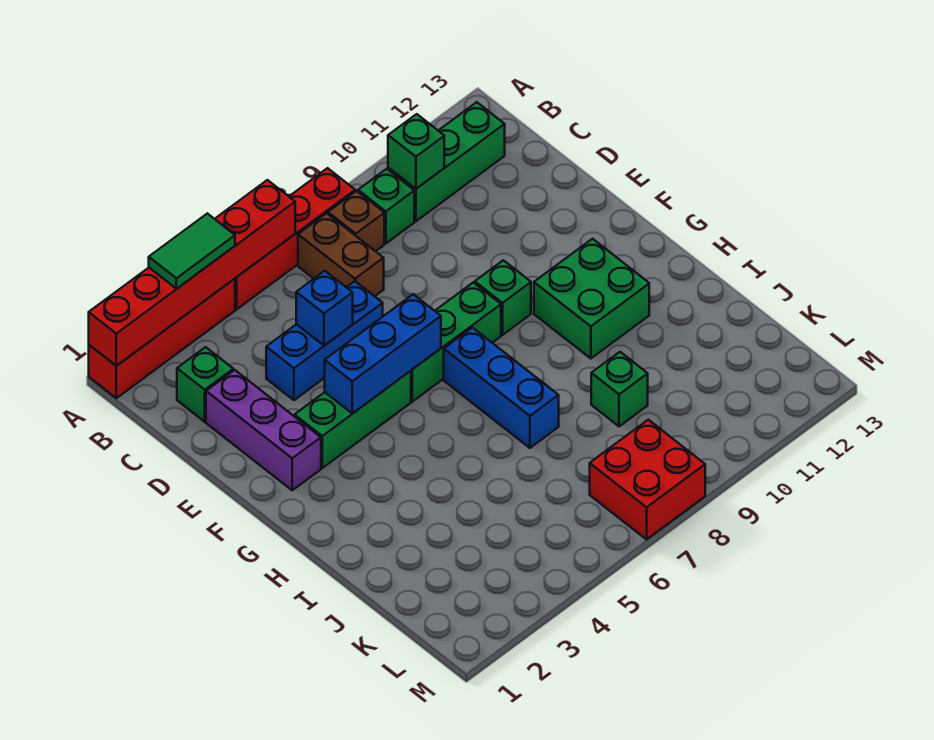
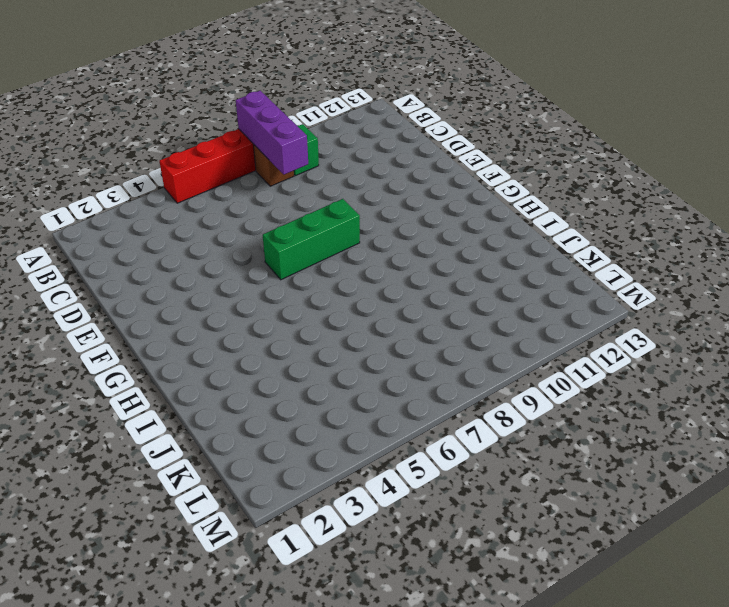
purple brick A8:C8 level 2 -> purple brick D2:F2 level 1
none -> red brick A1:A4 level 1
none -> brown brick B7:C7 level 1
none -> green brick B10:B12 level 1

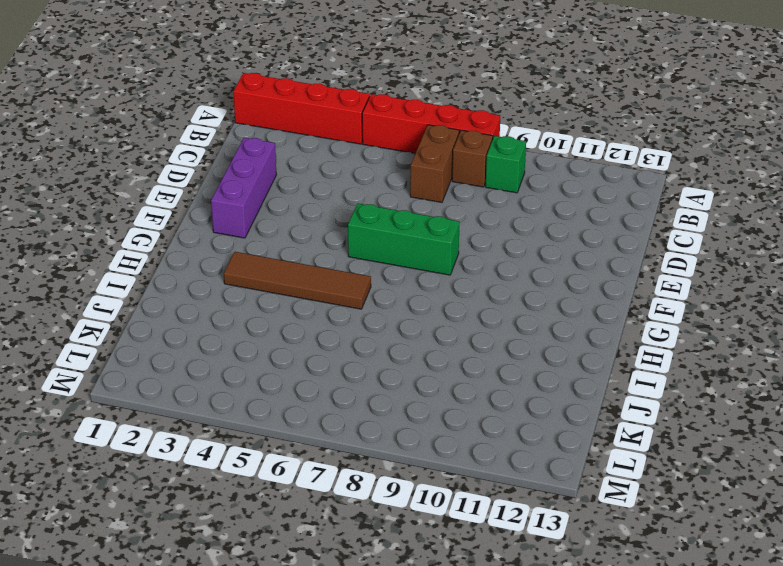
brown tile H3:H6 level 1 -> none
none -> green brick B10:B12 level 1
none -> green brick C2 level 1
none -> blue brick D4:D6 level 1

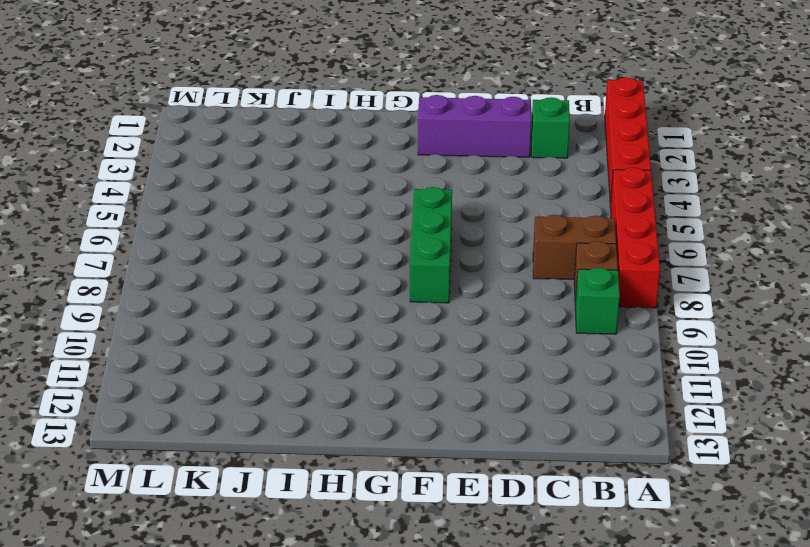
none -> green brick B10:B12 level 1
none -> blue brick D4:D6 level 1
none -> green brick F3:F5 level 1

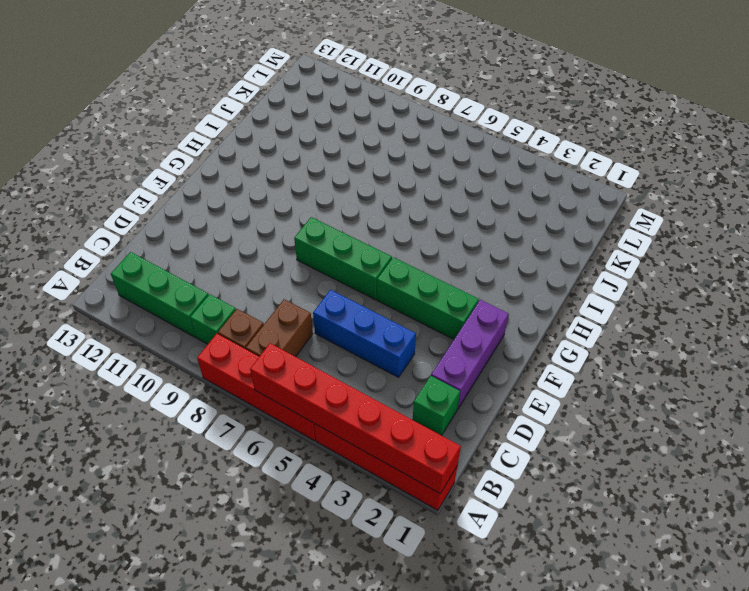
none -> green brick F9 level 1
none -> blue brick G7:I7 level 1
none -> green brick G10:H11 level 1

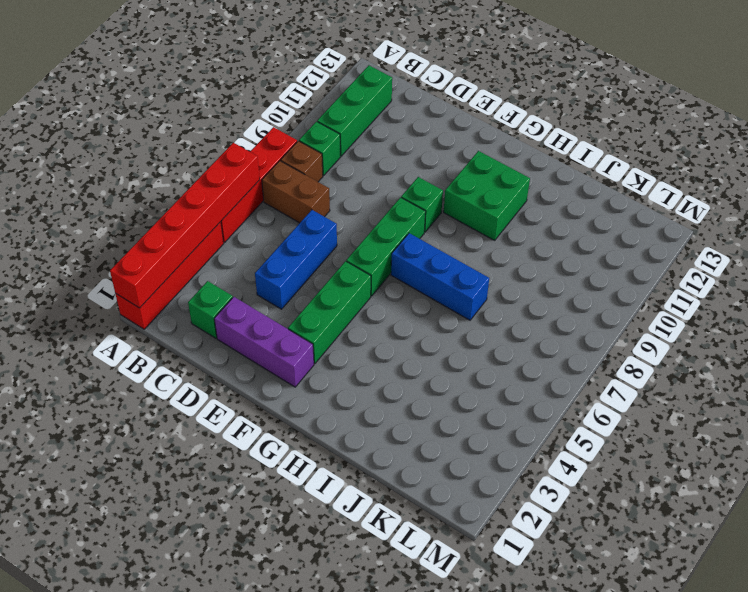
none -> green brick J9 level 1
none -> red brick L7:M8 level 1
none -> green brick B10 level 2

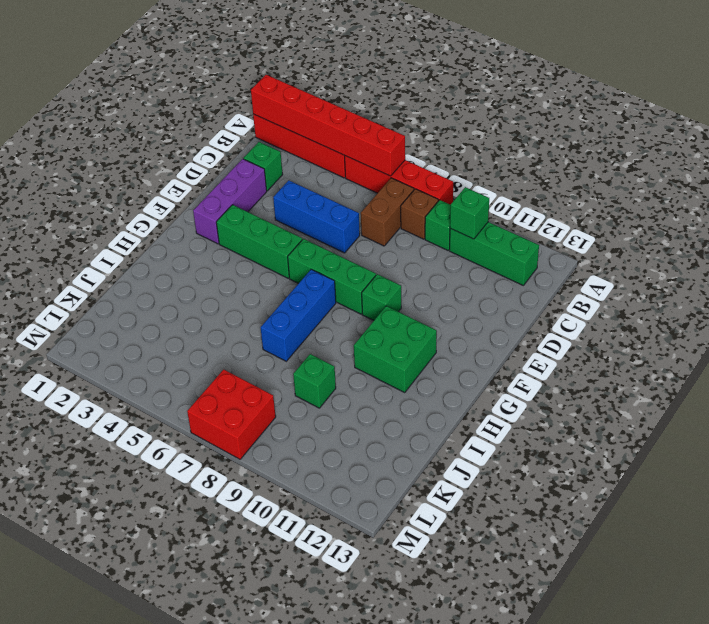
none -> blue brick D5 level 2
none -> blue brick F4:F6 level 2
none -> green tile A3:A4 level 3

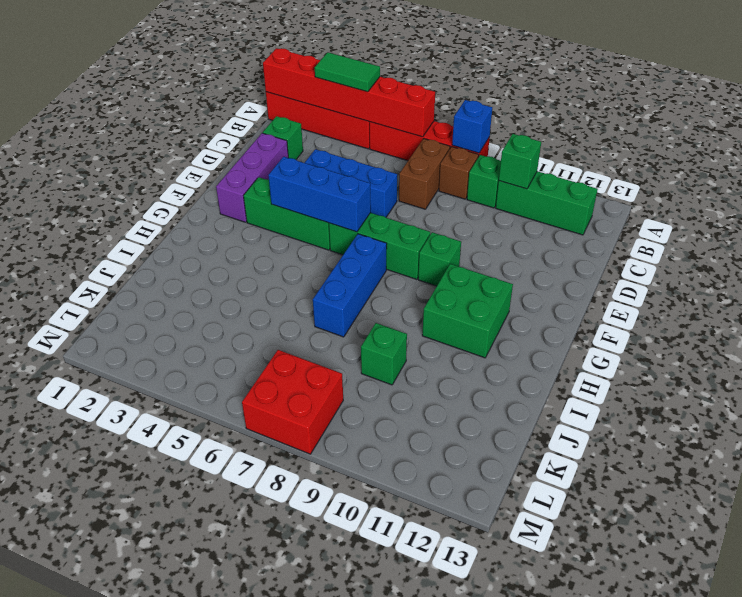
blue brick A8 level 2 -> blue brick D5 level 2

